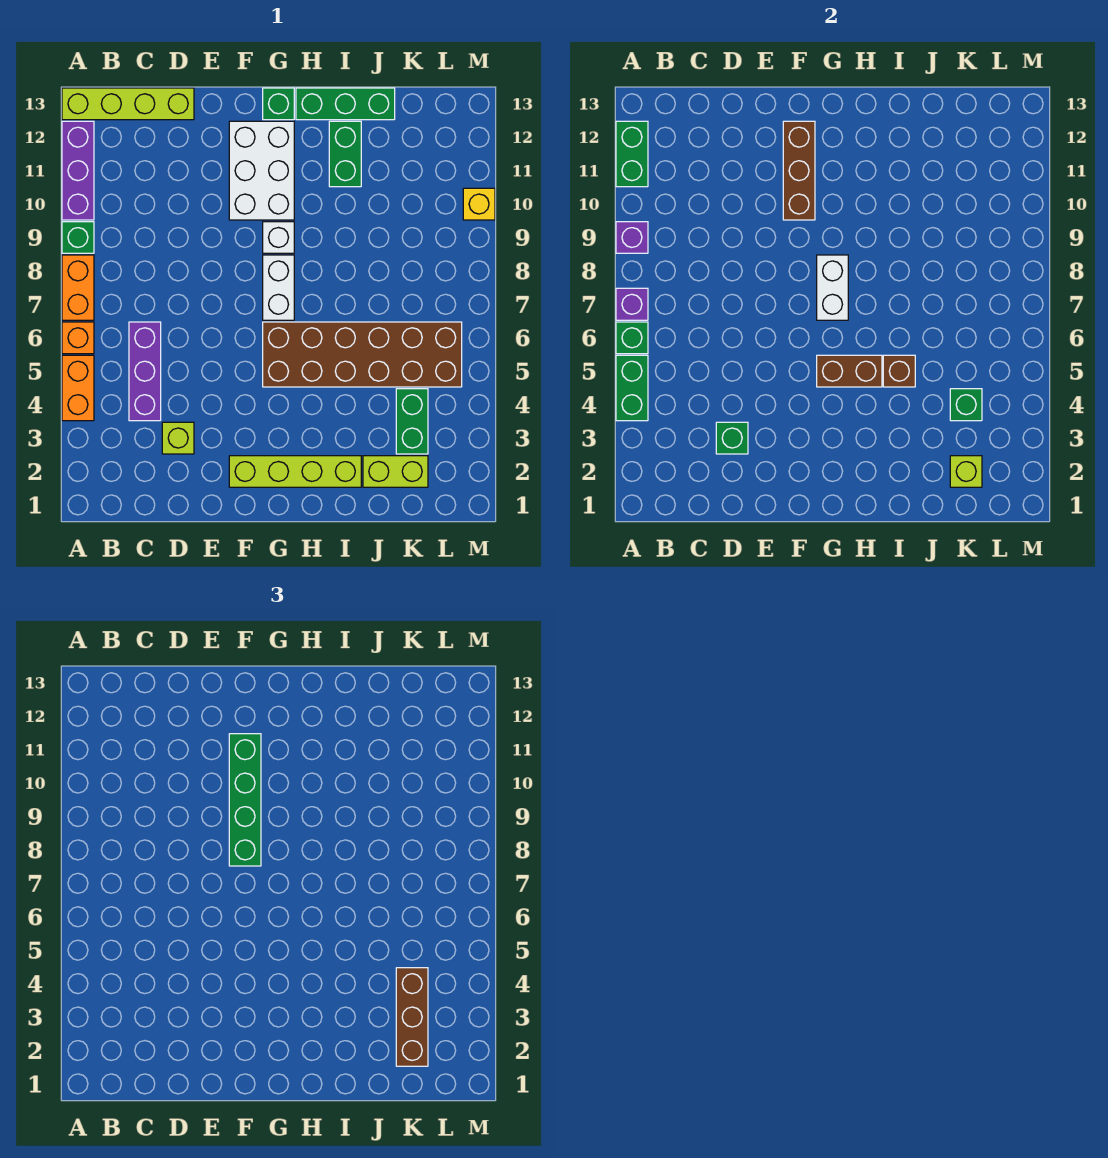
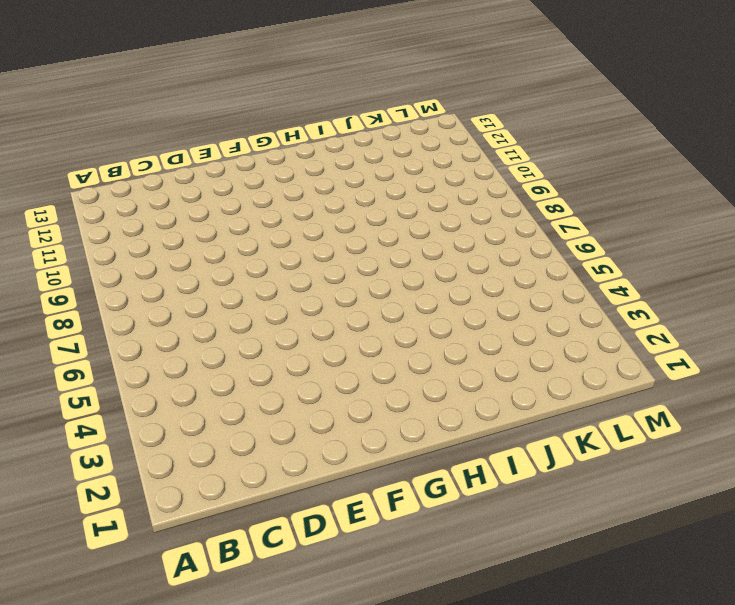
none -> orange brick A4:A5 level 1
none -> orange brick A6 level 1
none -> orange brick A7:A8 level 1
none -> green brick A9 level 1

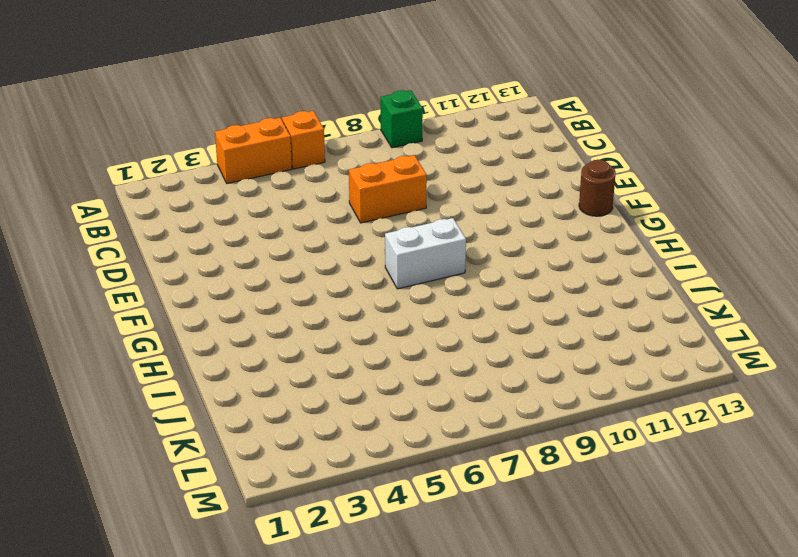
orange brick D7:D8 level 1 -> orange brick A7:A8 level 1
brown round brick F13 level 1 -> none
none -> purple brick A10:A12 level 1
none -> lime brick A13:D13 level 1
none -> purple brick C4:C6 level 1
none -> lime brick D3 level 1

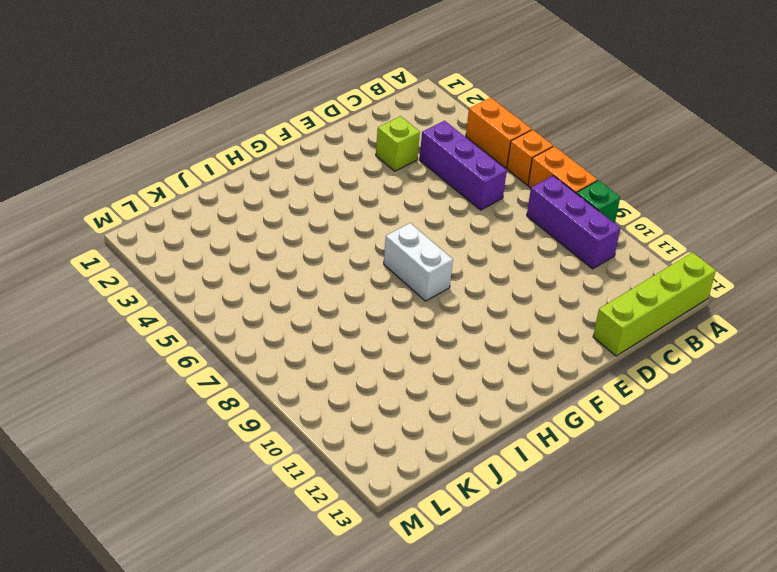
purple brick B8:B10 level 1 -> purple brick A10:A12 level 1
none -> lime brick F2:I2 level 1
none -> white brick F10:G12 level 1
none -> brown brick G5:L6 level 1
none -> white brick G9 level 1

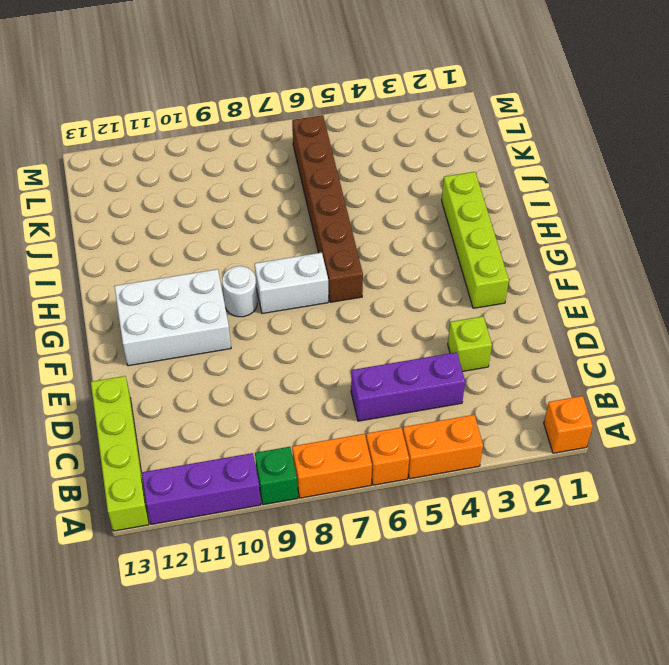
orange brick A1 level 1 -> none
brown brick G6:L6 level 1 -> brown brick G5:L6 level 1
white round brick G9 level 1 -> white brick G9 level 1
none -> green brick G13 level 1
none -> green brick H13:J13 level 1
none -> green brick I11:I12 level 1
none -> lime brick J2:K2 level 1

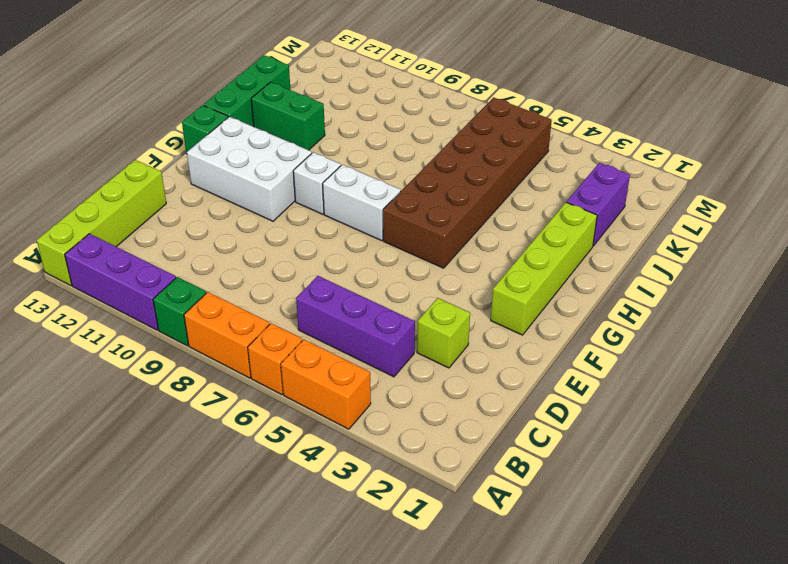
purple brick J2:K2 level 1 -> lime brick J2:K2 level 1
none -> green brick K3:K4 level 1
none -> yellow brick M10 level 1
none -> green brick A4:A5 level 2
none -> green brick A6 level 2

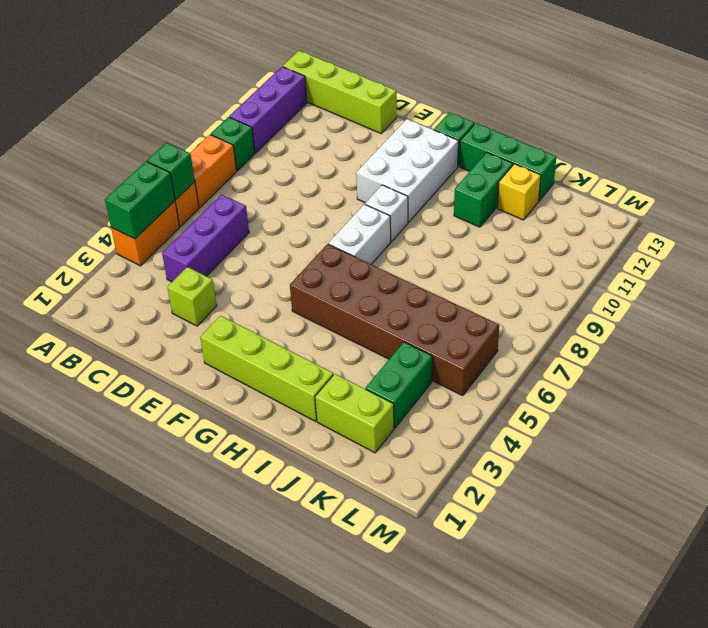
yellow brick J12 level 1 -> yellow brick M10 level 1
none -> purple brick A7 level 2
none -> purple brick A9 level 2
none -> green brick A11:A12 level 2
none -> green brick D3 level 2

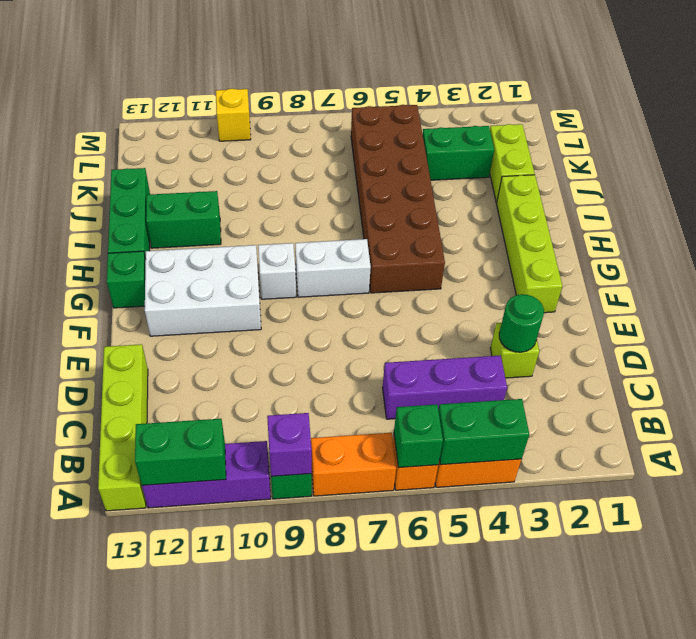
green round brick D3 level 2 -> green brick D3 level 2
none -> purple brick A7 level 2
none -> brown brick F10:F12 level 2
none -> brown brick G5:H5 level 2
none -> white brick G7:G8 level 2

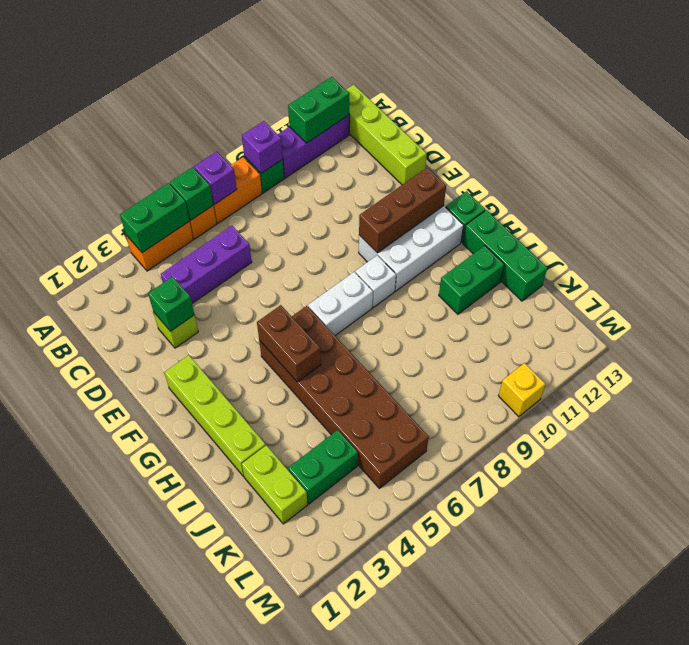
none -> white brick G7:G8 level 2
none -> brown brick I5 level 2
none -> lime brick K2 level 2
none -> green brick K4 level 2

